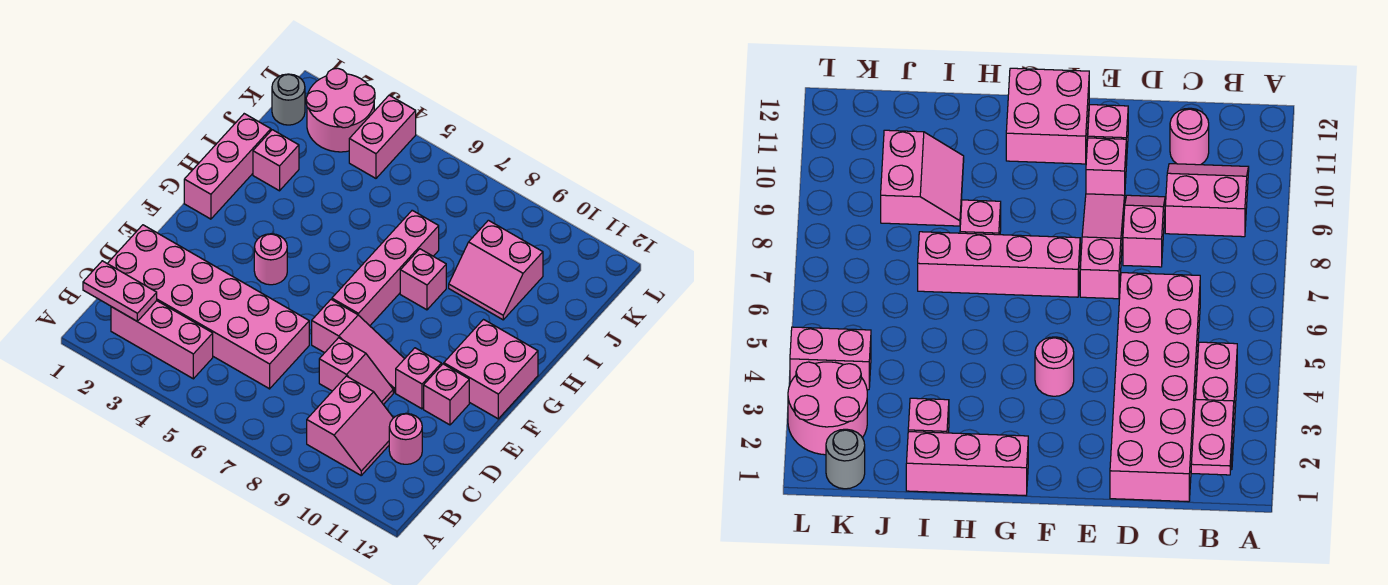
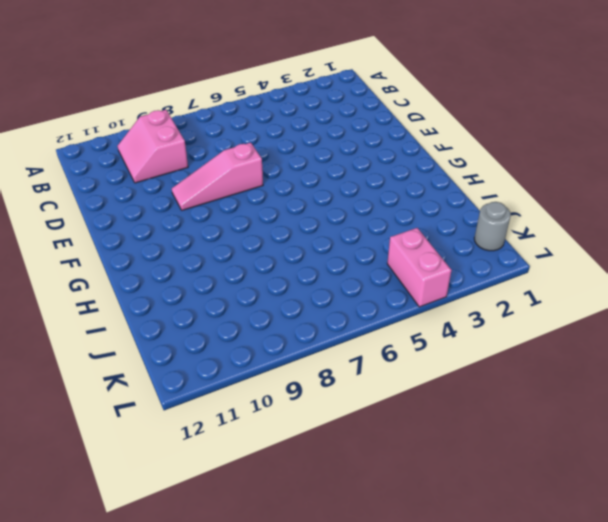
none -> pink brick B2:B4 level 1
none -> pink brick C1:D6 level 1
none -> pink round brick C11 level 1

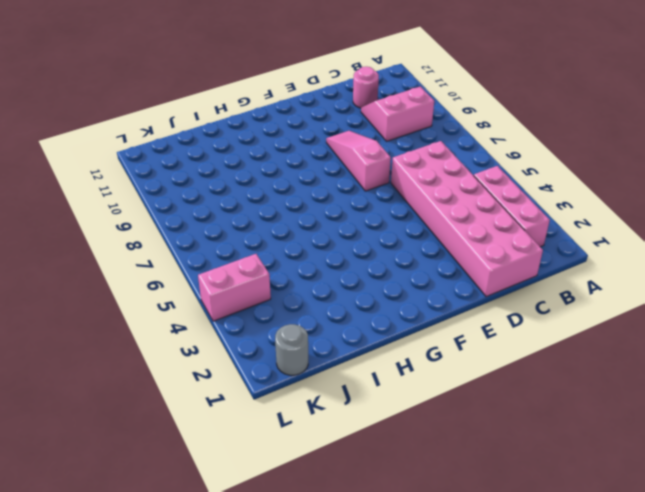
none -> pink slope D8:D9 level 1 top 8
none -> pink brick E10 level 1
none -> pink brick E11 level 1

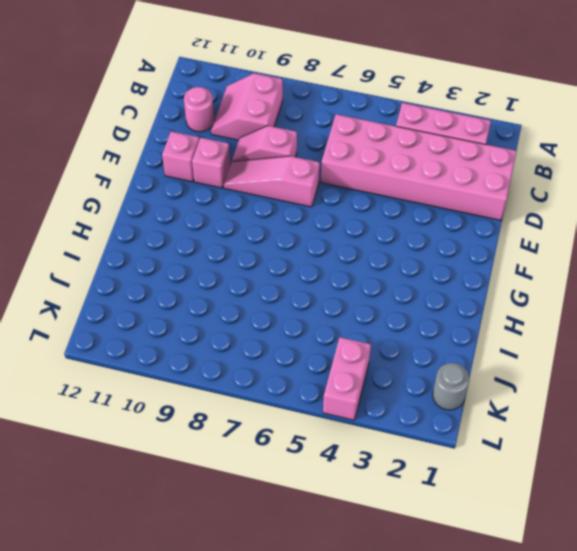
none -> pink round brick F4 level 1
none -> pink brick F7:I7 level 1
none -> pink brick F11:G12 level 1

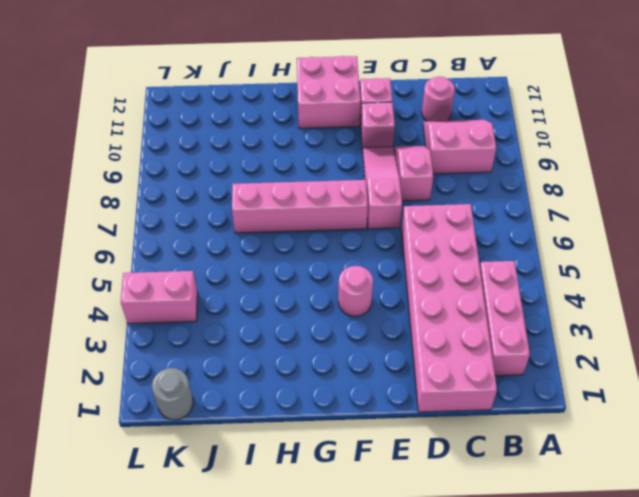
none -> pink brick G1:I1 level 1
none -> pink brick H8 level 1
none -> pink brick I2 level 1

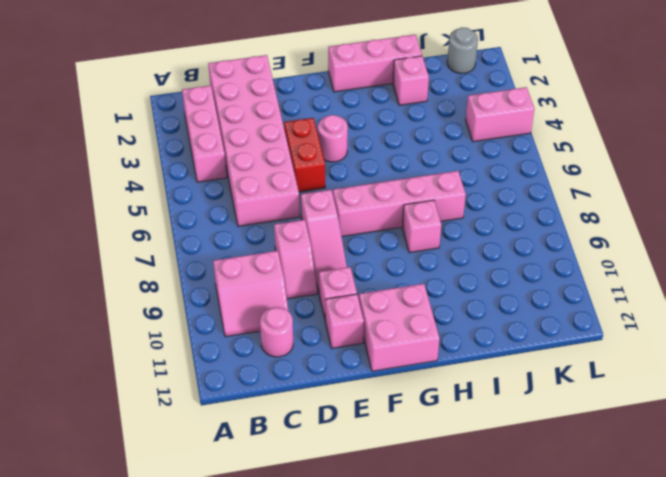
red brick E4:E5 level 1 -> none
none -> pink slope I9:J10 level 1 top J
none -> pink round brick K2:L3 level 1
none -> pink plate B1:B2 level 2

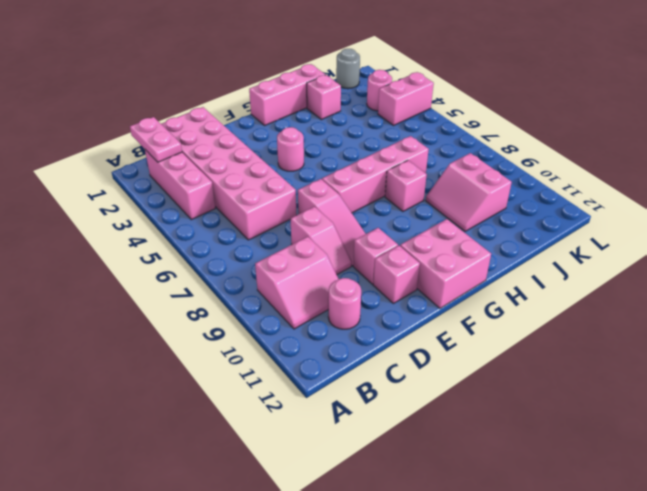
pink round brick K3 level 1 -> pink round brick K2:L3 level 1

